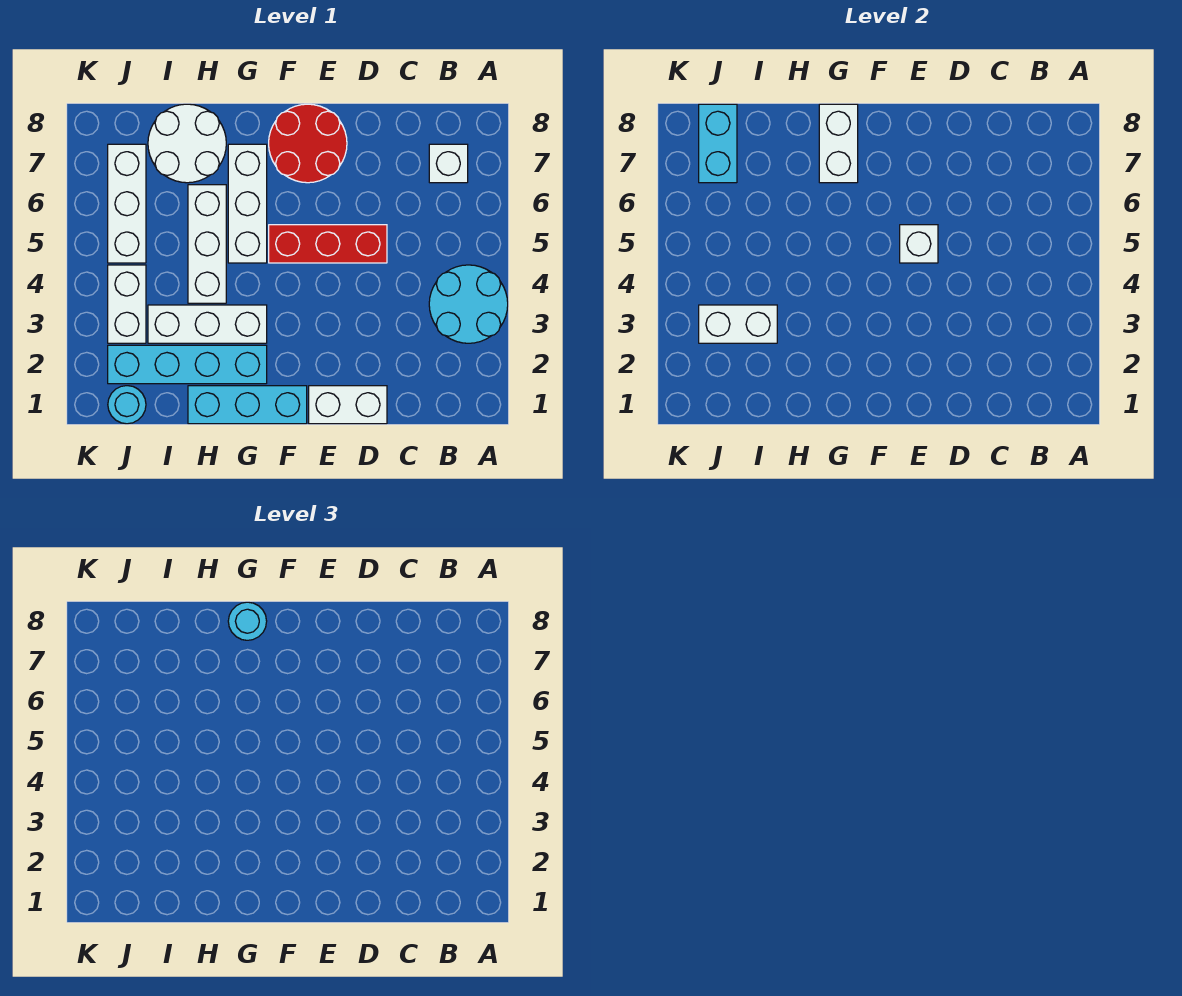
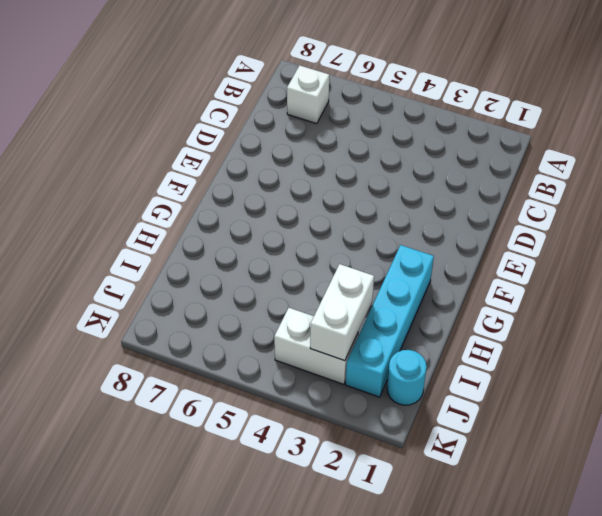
none -> cyan round brick A3:B4 level 1
none -> white brick D1:E1 level 1
none -> red brick D5:F5 level 1

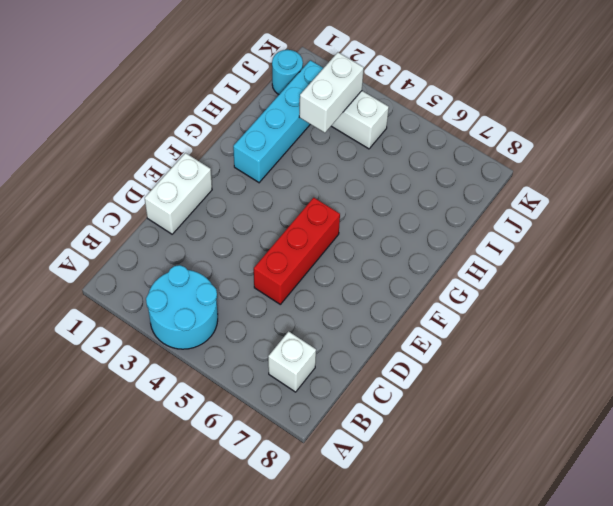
none -> red round brick E7:F8 level 1
none -> cyan brick F1:H1 level 1
none -> white brick G3:I3 level 1

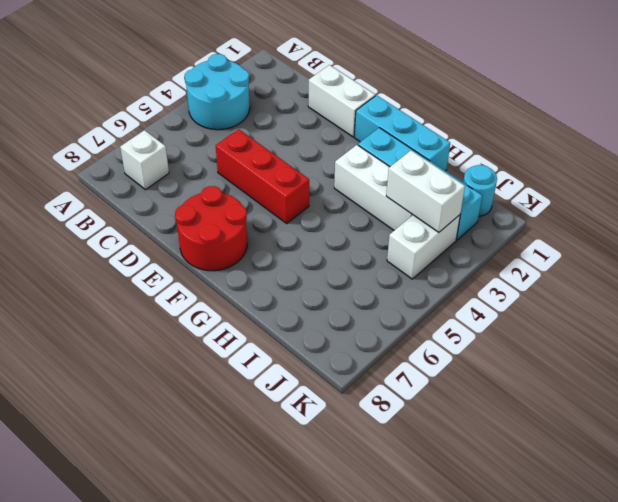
none -> white brick G5:G7 level 1
none -> white brick H4:H6 level 1
none -> white round brick H7:I8 level 1

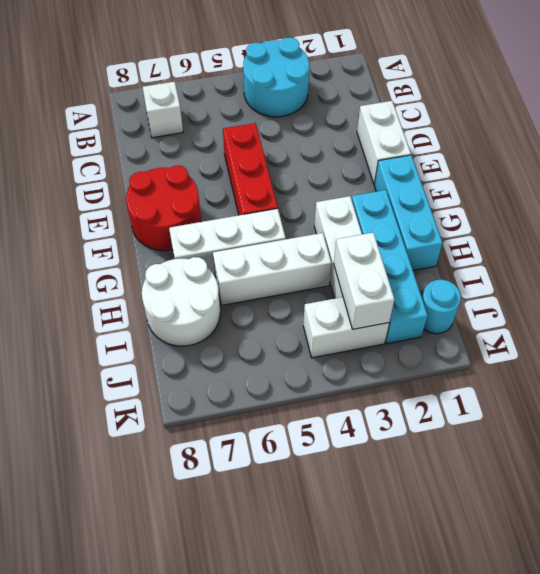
none -> white brick J5:J7 level 1
none -> white brick E5 level 2
none -> white brick G7:G8 level 2

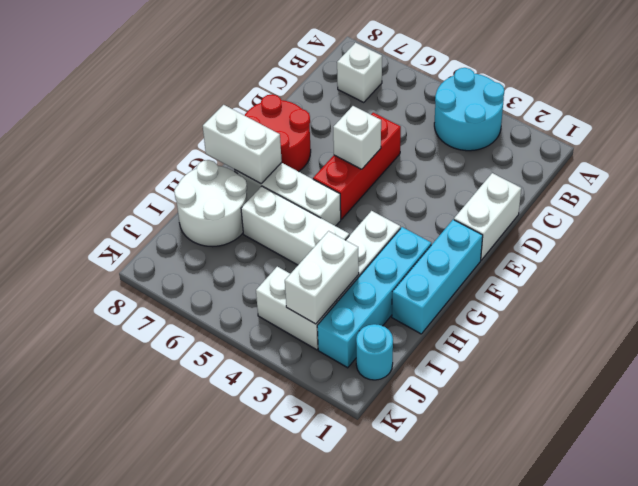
none -> white brick J5:J7 level 1
none -> cyan brick J7:J8 level 2
none -> cyan round brick G8 level 3

